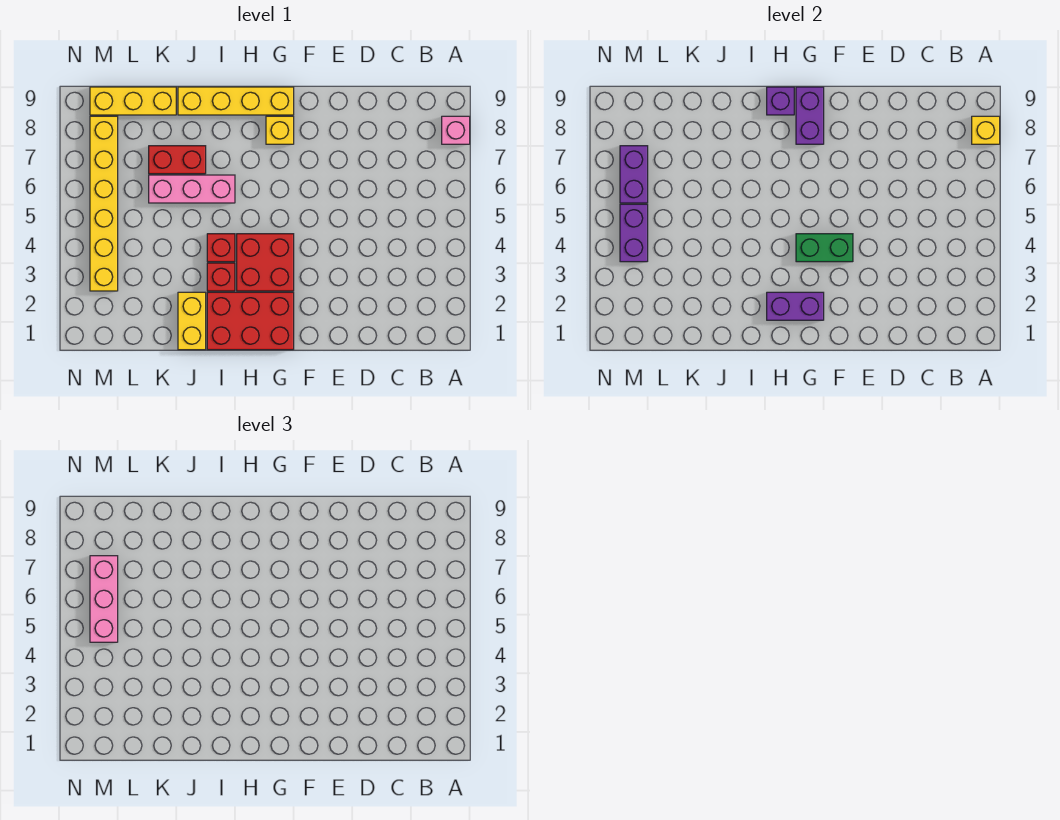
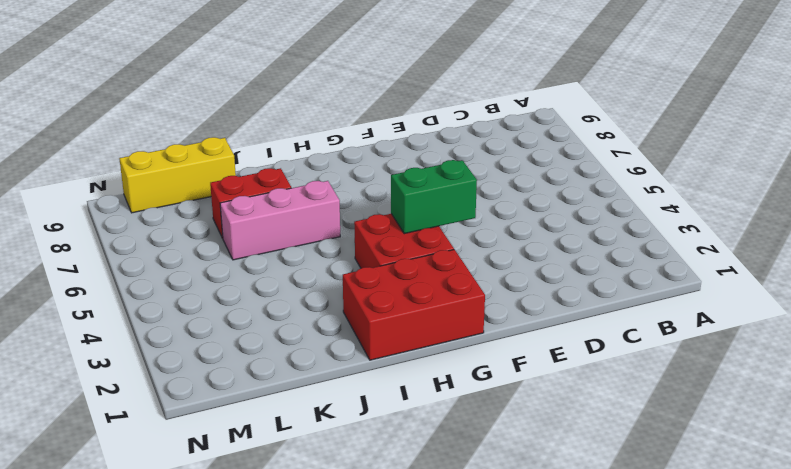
none -> pink brick A8 level 1
none -> yellow brick G8 level 1
none -> yellow brick G9:J9 level 1

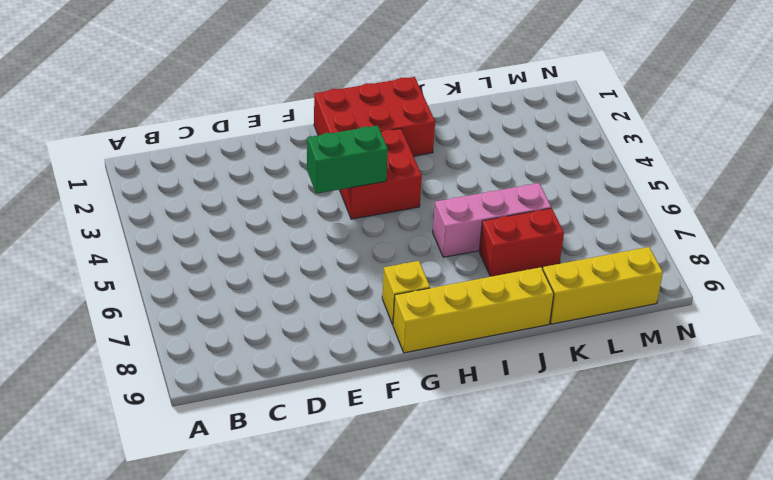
none -> pink brick A8 level 1
none -> red brick I3 level 1
none -> red brick I4 level 1

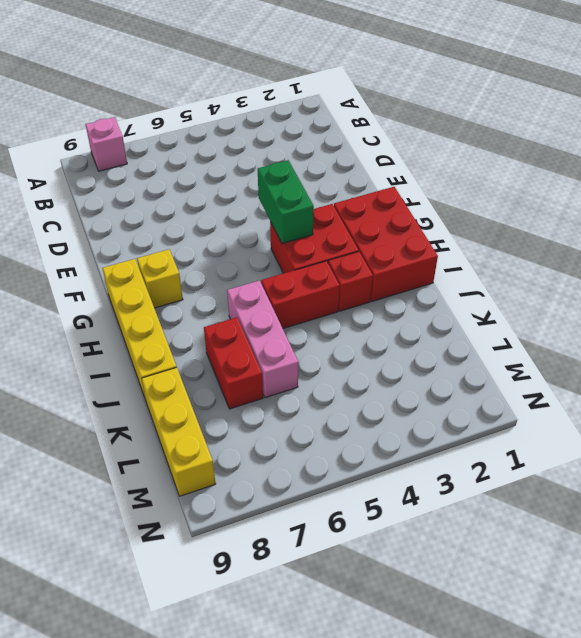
red brick I4:I5 level 1 -> red brick I4 level 1
none -> yellow brick J1:J2 level 1
none -> yellow brick M3:M8 level 1
none -> yellow brick A8 level 2

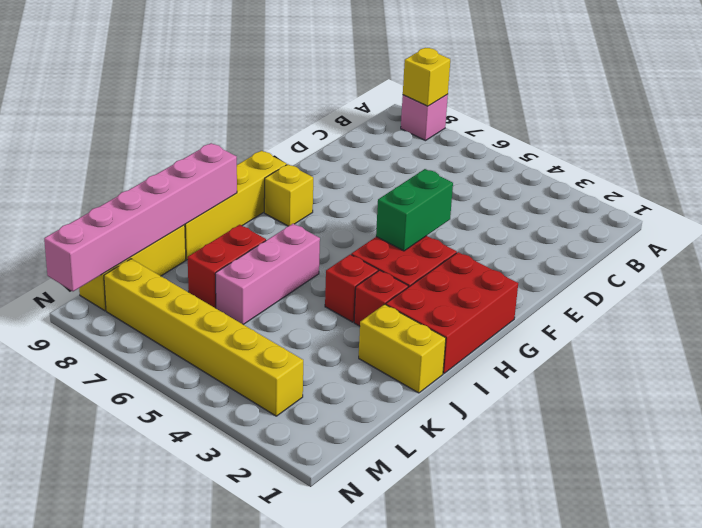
pink brick I9:N9 level 2 -> none
none -> purple brick G2:H2 level 2
none -> purple brick G8:G9 level 2
none -> purple brick H9 level 2

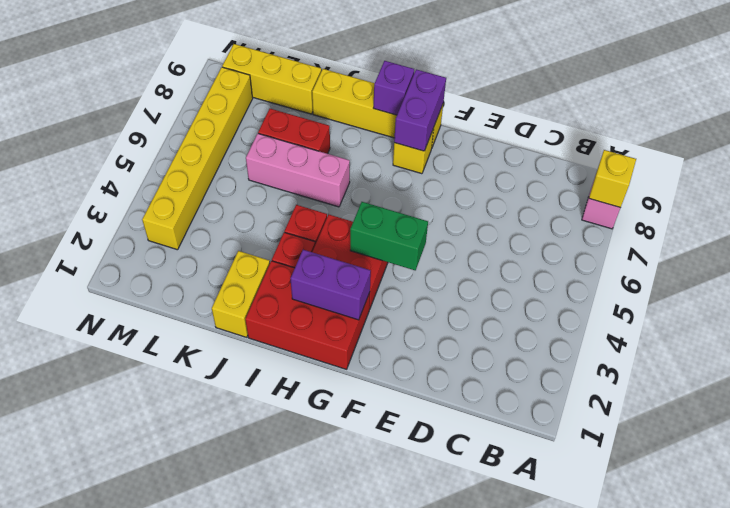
none -> purple brick M4:M5 level 2
none -> purple brick M6:M7 level 2
none -> pink brick M5:M7 level 3

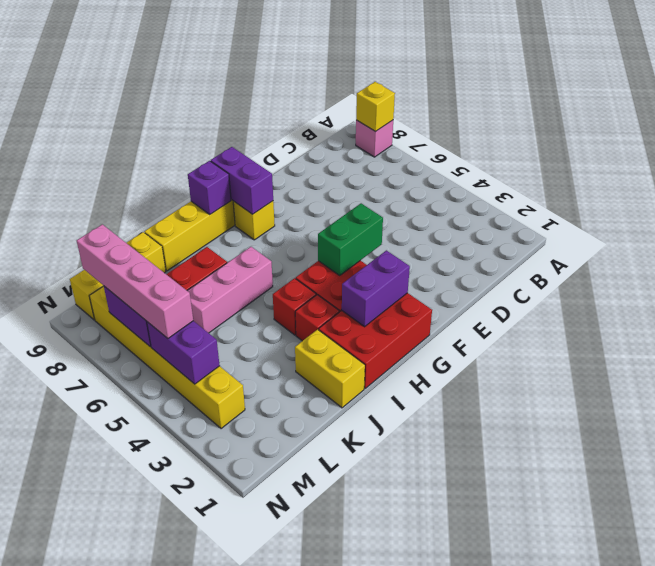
pink brick M5:M8 level 3 -> pink brick M5:M7 level 3

